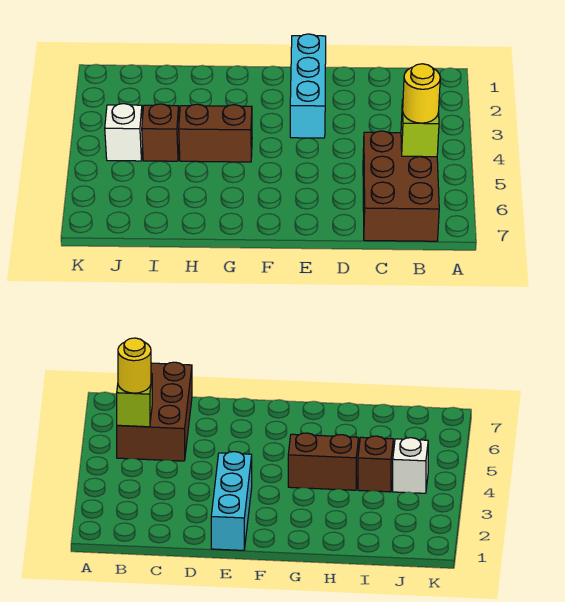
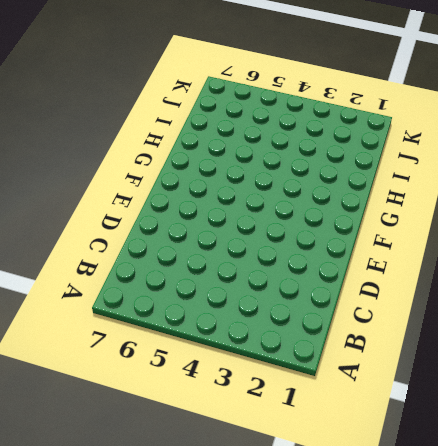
none -> brown brick B5:C7 level 1
none -> cyan brick E1:E3 level 1

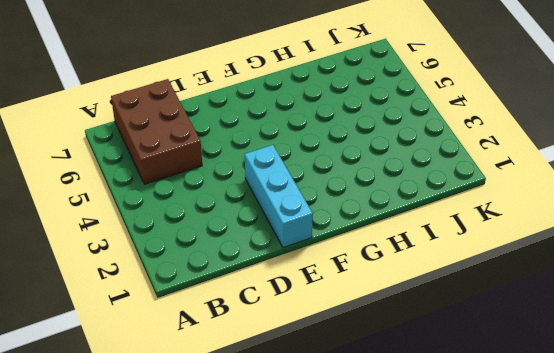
none -> brown brick G4:H4 level 1
none -> brown brick I4 level 1

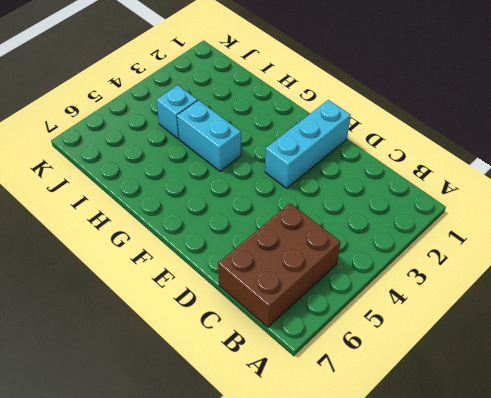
cyan brick G4:H4 level 1 -> brown brick G4:H4 level 1
cyan brick I4 level 1 -> brown brick I4 level 1
none -> white brick J4 level 1
none -> lime brick B5 level 2

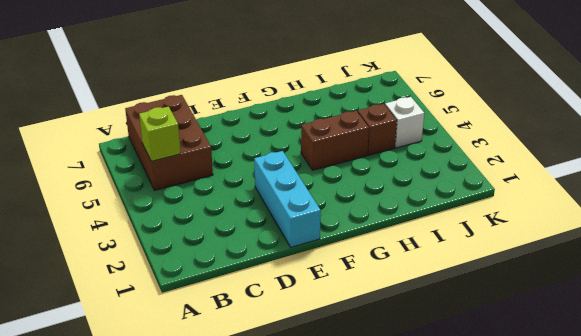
none -> yellow round brick B5 level 3

